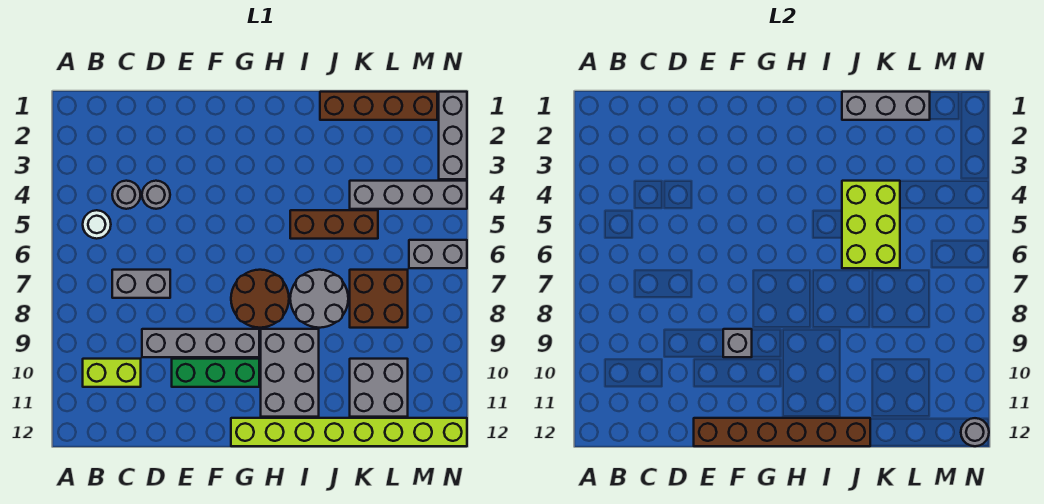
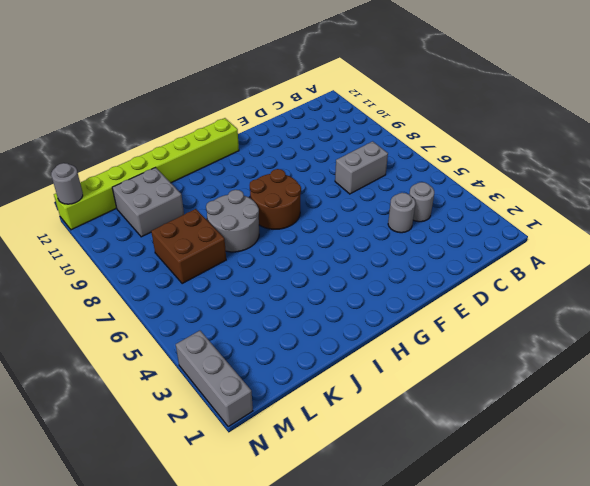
none -> white round brick B5 level 1
none -> lime brick B10:C10 level 1
none -> grey brick D9:G9 level 1

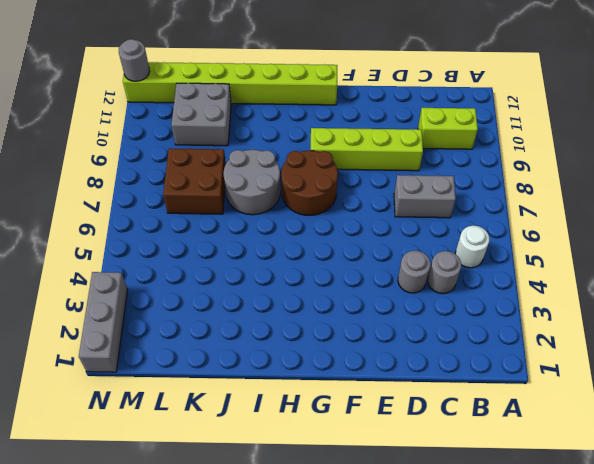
lime brick D9:G9 level 1 -> grey brick D9:G9 level 1
none -> green brick E10:G10 level 1
none -> grey brick H9:I11 level 1
none -> brown brick I5:K5 level 1

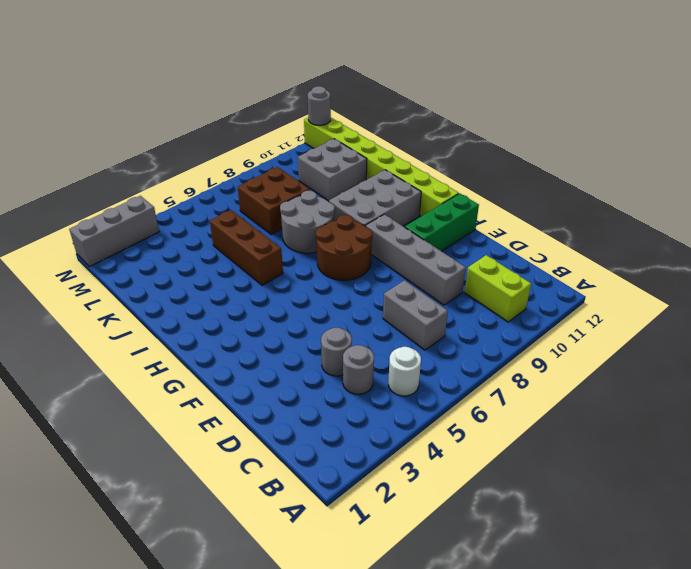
green brick F10:F12 level 1 -> green brick E10:G10 level 1
none -> brown brick J1:M1 level 1
none -> grey brick K4:N4 level 1
none -> grey brick M6:N6 level 1

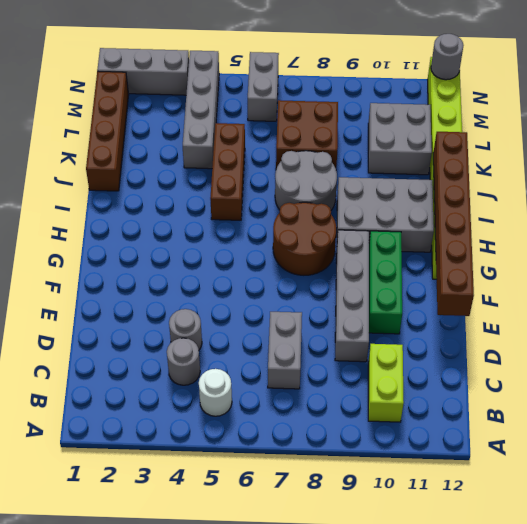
none -> grey brick F9 level 2
none -> grey brick J1:L1 level 2
none -> lime brick J4:K6 level 2

